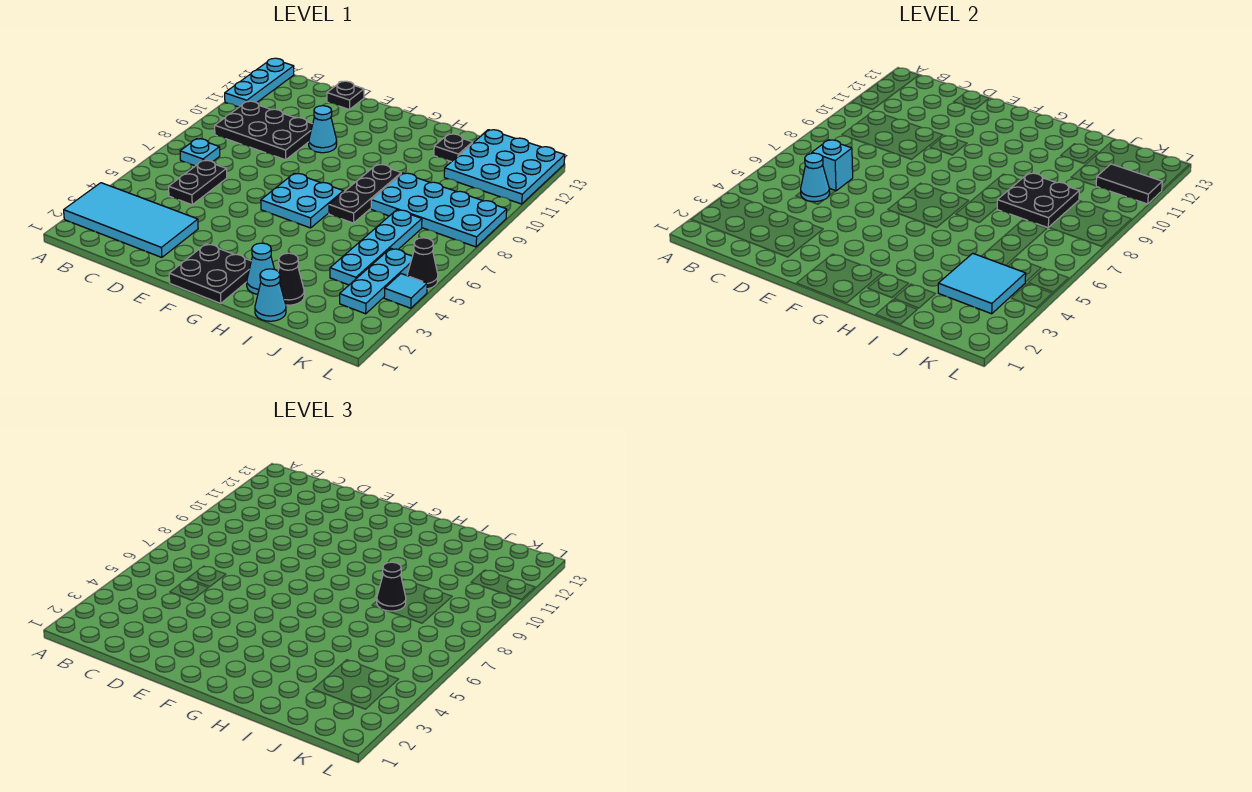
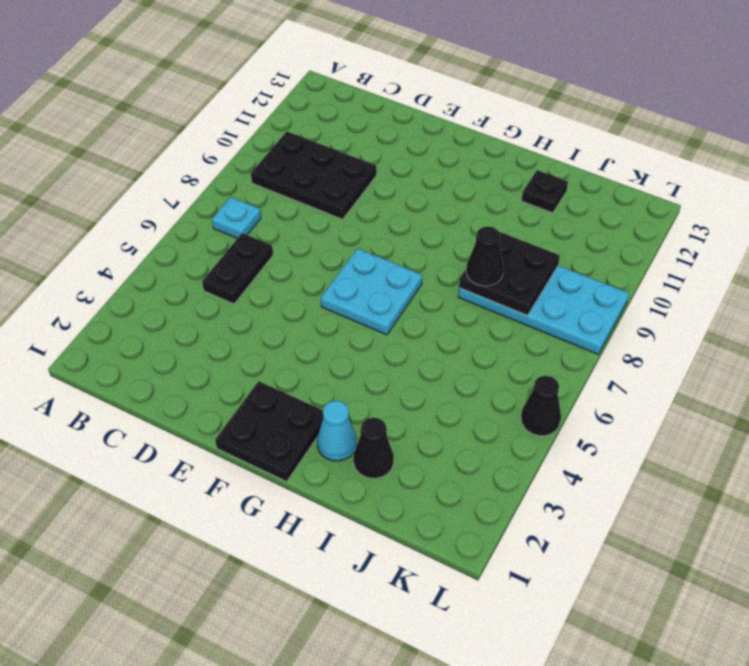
none -> cyan tile A2:D3 level 1
none -> cyan plate A11:A13 level 1
none -> black plate D13 level 1

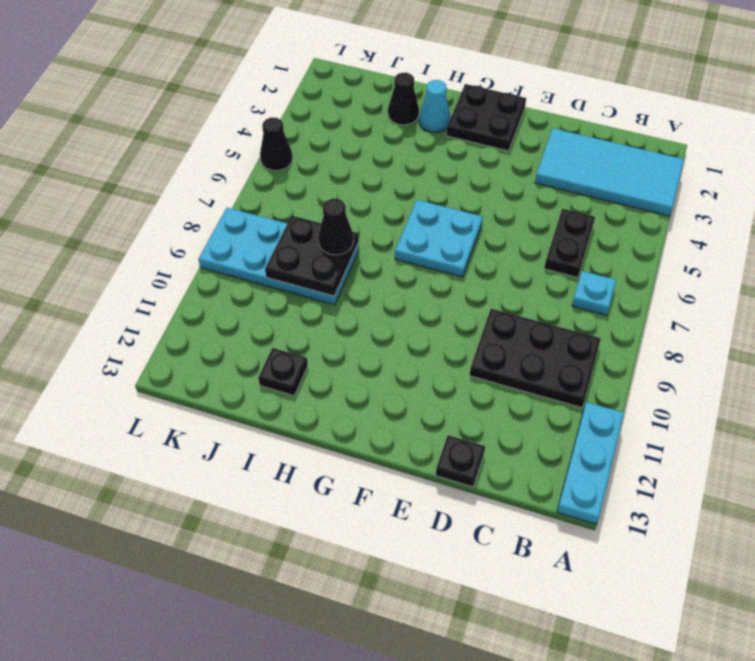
none -> cyan cone E10 level 1
none -> black plate H7:H9 level 1
none -> cyan cone I1 level 1

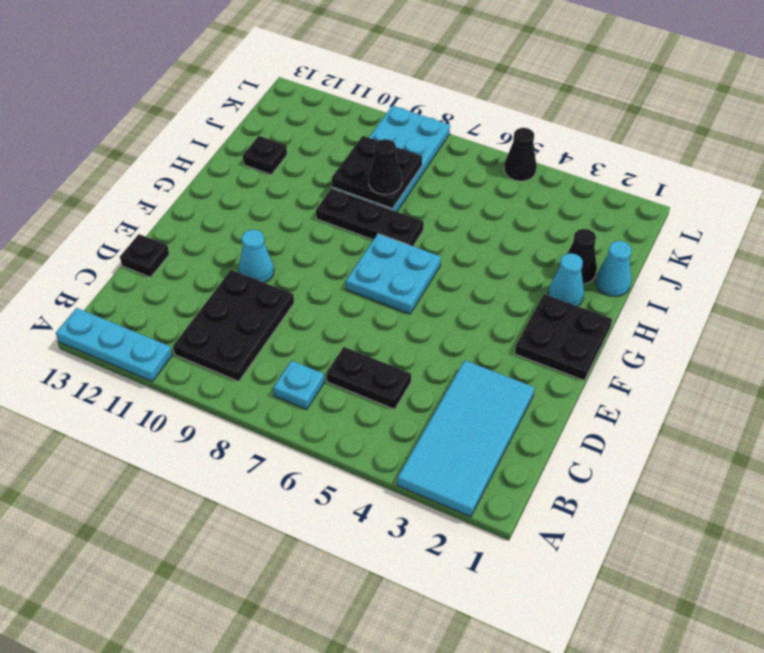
none -> cyan plate J4:J7 level 1
none -> cyan plate J11:L13 level 1
none -> cyan plate K3:K5 level 1

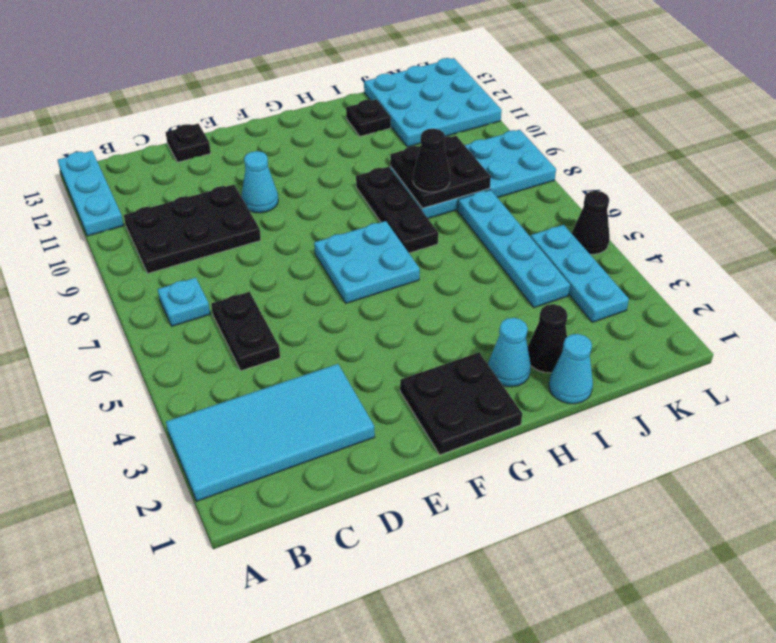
none -> cyan tile L4 level 1
none -> cyan cone C5 level 2
none -> cyan brick C6 level 2

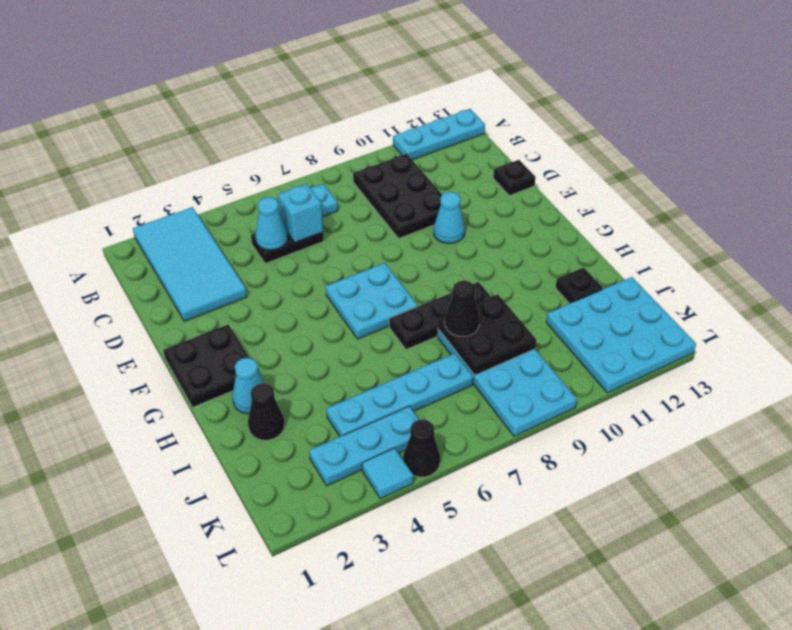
none -> cyan cone I1 level 1
none -> cyan tile J3:K4 level 2
none -> black tile K11:L11 level 2

